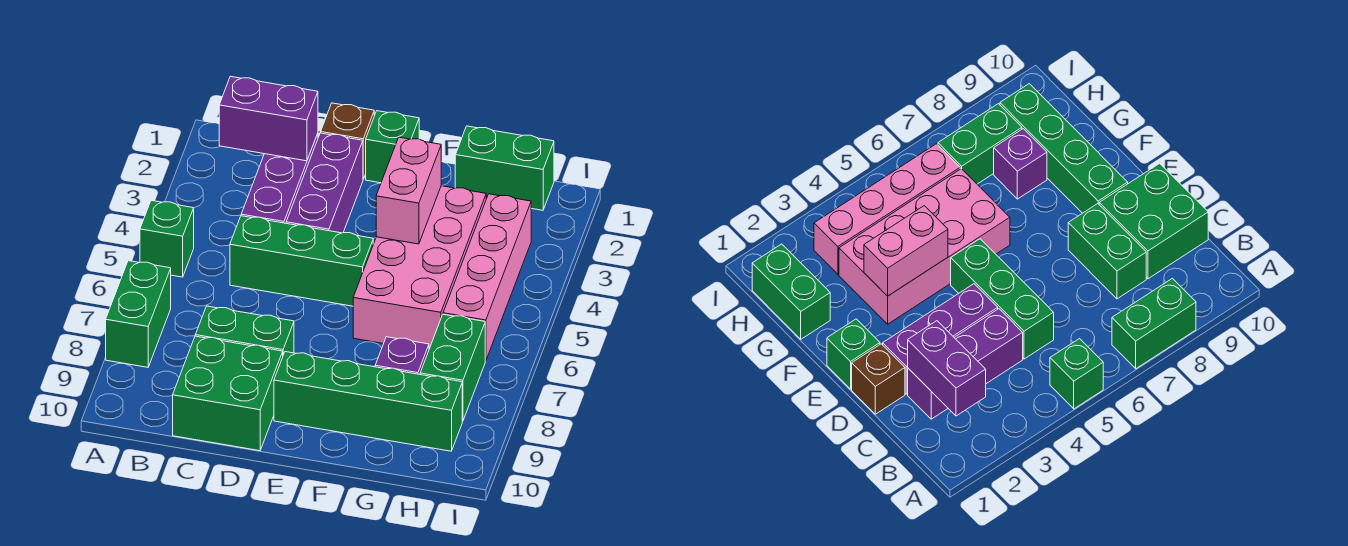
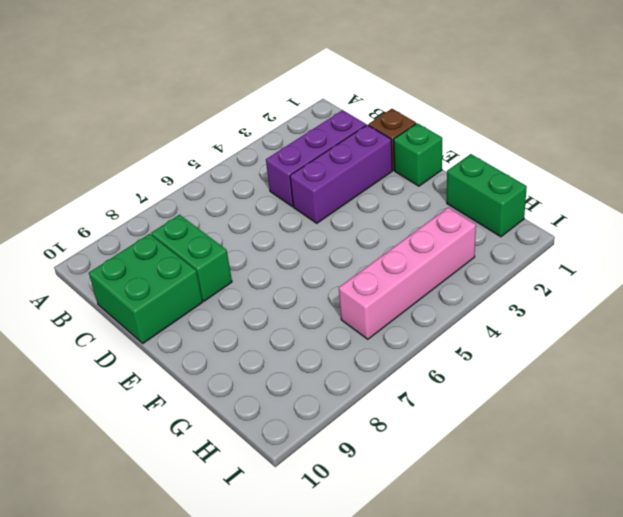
none -> green brick A5 level 1
none -> green brick A7:A8 level 1
none -> green brick C5:E5 level 1

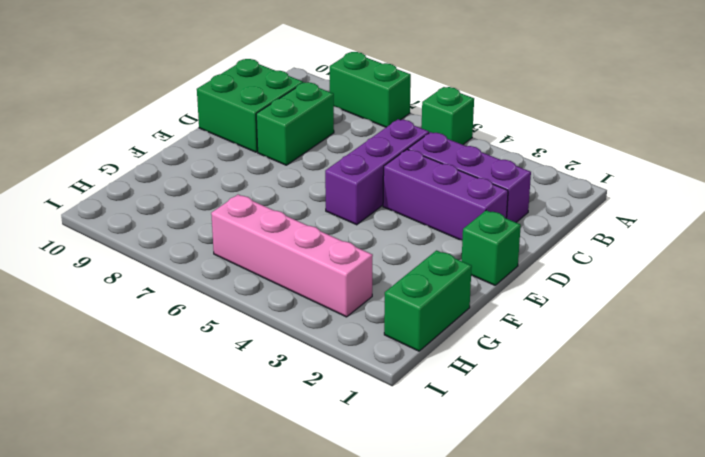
purple brick C5:E5 level 1 -> green brick C5:E5 level 1
none -> brown brick D1 level 1
none -> green brick E9:H9 level 1
none -> pink brick F3:G6 level 1

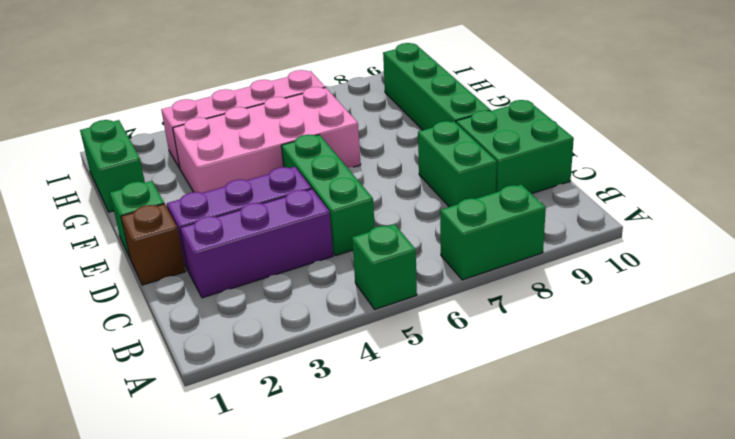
none -> purple brick G8 level 1
none -> green brick H7:H8 level 1
none -> purple brick B2:C2 level 2

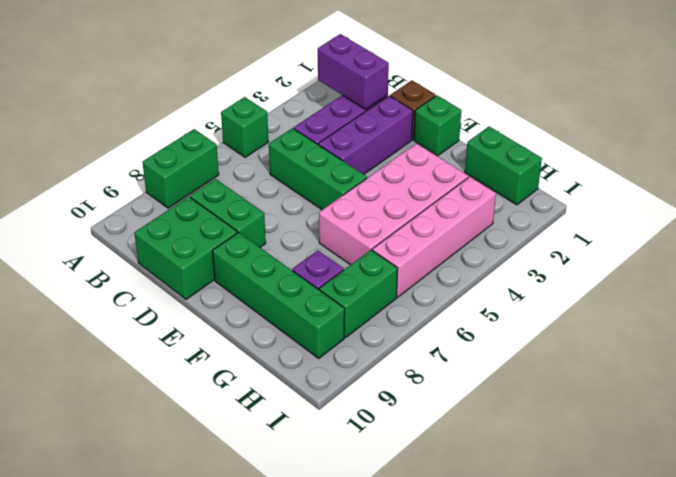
none -> pink brick F3:F4 level 2

